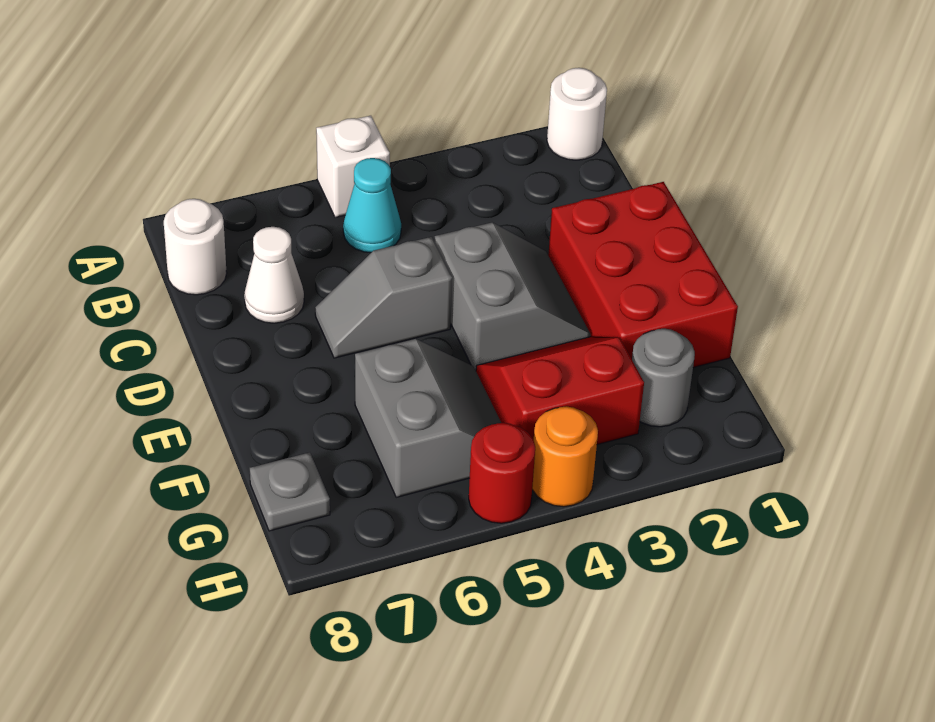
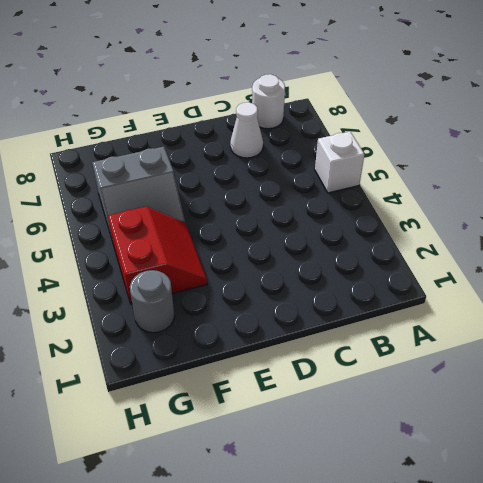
none -> white round brick A1 level 1
none -> cyan cone B5 level 1
none -> red brick D1:F2 level 1

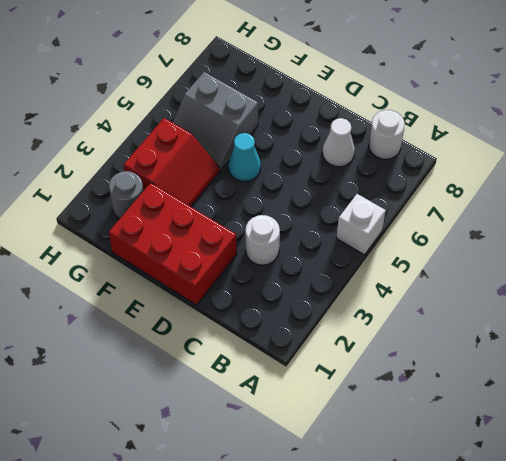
white round brick C3 level 1 -> white round brick A1 level 1
cyan cone E5 level 1 -> cyan cone B5 level 1
none -> grey slope D3:E4 level 1 top 4
none -> grey slope D5:D6 level 1 top 5
none -> grey plate G8 level 1

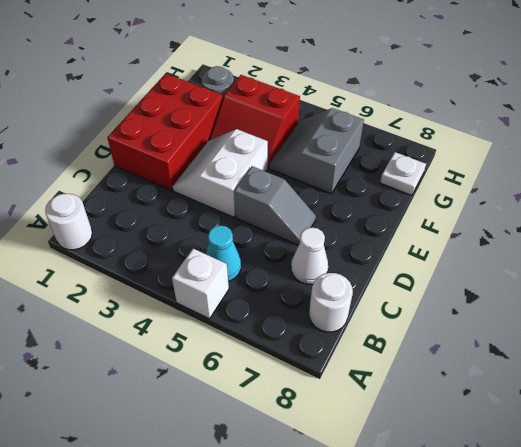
white slope D3:E4 level 1 top 4 -> grey slope D3:E4 level 1 top 4
white plate G8 level 1 -> grey plate G8 level 1
none -> orange round brick H4 level 1
none -> red round brick H5 level 1

